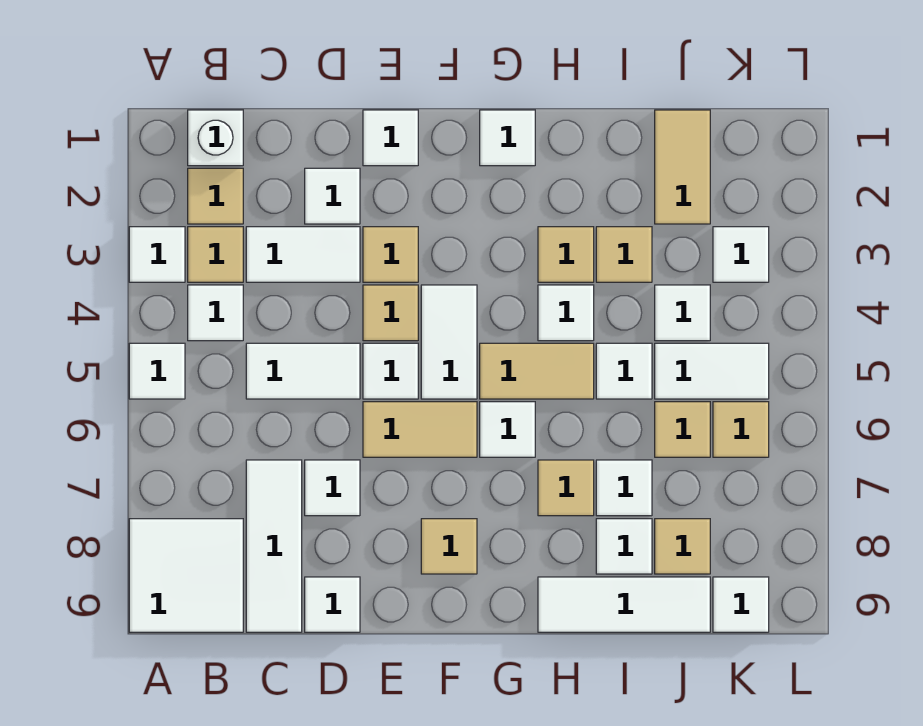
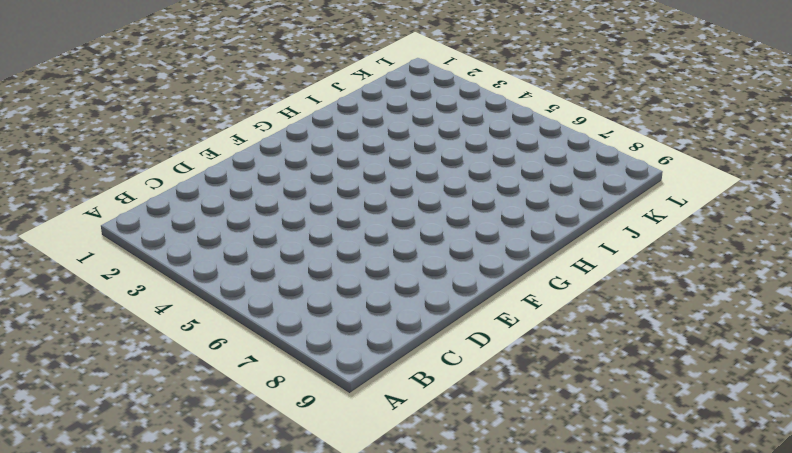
none -> white tile A3 level 1
none -> white tile A5 level 1
none -> white tile A8:B9 level 1
none -> white brick B1 level 1

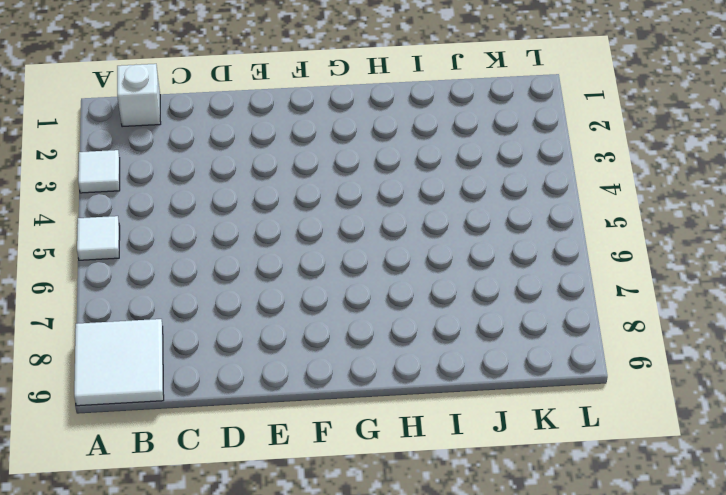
none -> tan tile B2 level 1
none -> tan tile B3 level 1
none -> white tile B4 level 1
none -> white tile C3:D3 level 1

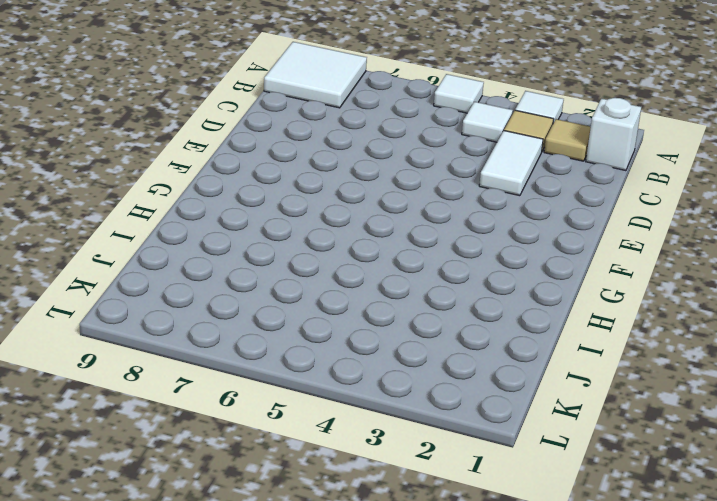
none -> white tile C5:D5 level 1
none -> white tile C7:C9 level 1
none -> white tile D2 level 1
none -> white tile D7 level 1

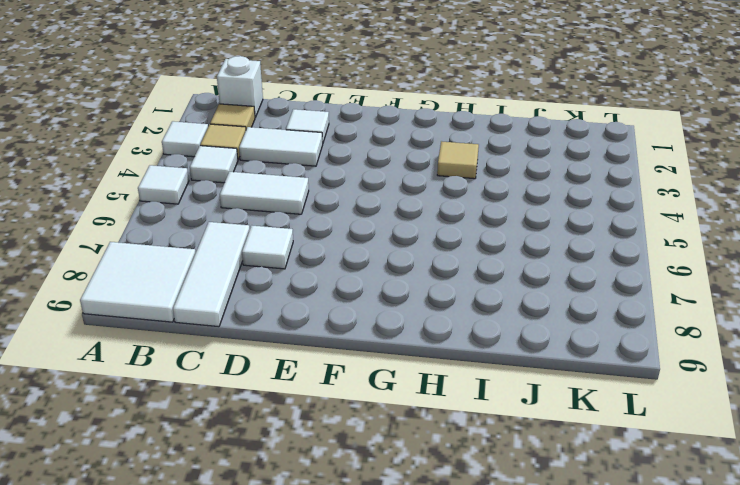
none -> white tile D9 level 1
none -> white tile E1 level 1
none -> tan tile E3 level 1
none -> tan tile E4 level 1

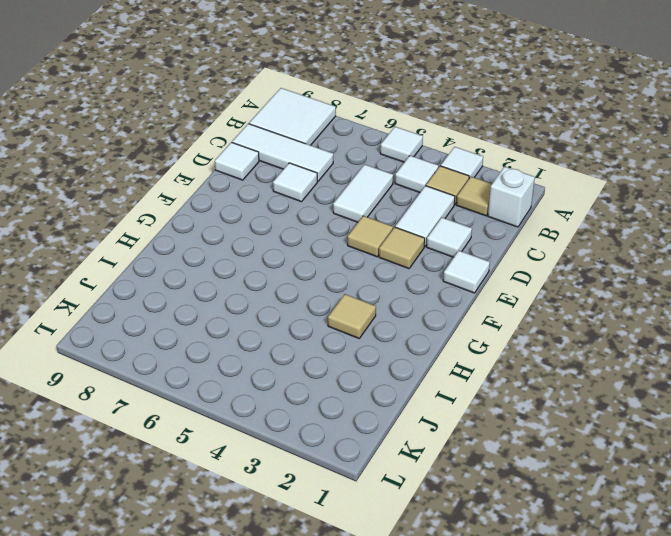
none -> white tile E5 level 1
none -> tan tile E6:F6 level 1
none -> white tile F4:F5 level 1
none -> tan tile F8 level 1

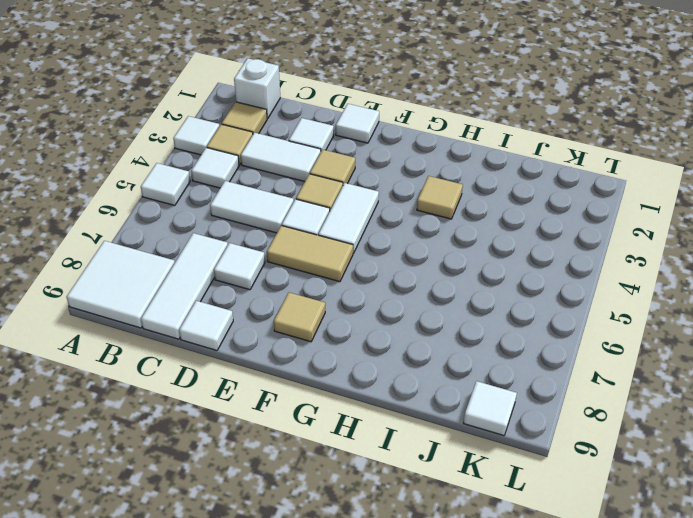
none -> white tile G1 level 1
none -> tan tile G5:H5 level 1
none -> white tile G6 level 1
none -> white tile H4 level 1

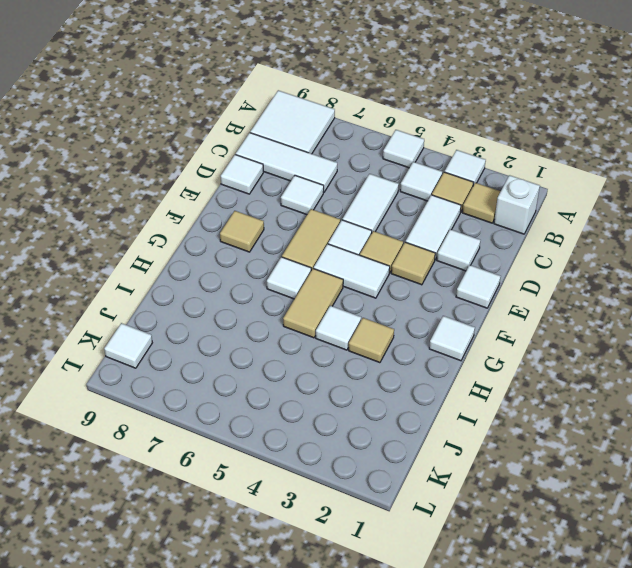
none -> tan tile H7 level 1
none -> white tile H9:J9 level 1
none -> tan tile I3 level 1
none -> white tile I5 level 1

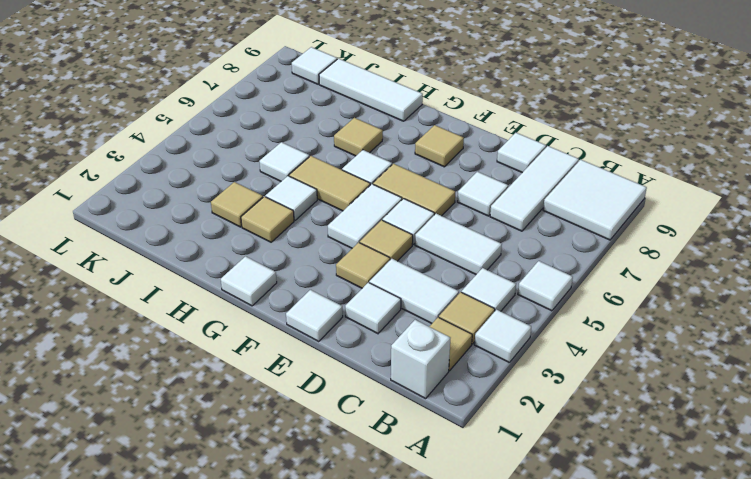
none -> white tile I7 level 1
none -> white tile I8 level 1
none -> tan tile J1:J2 level 1
none -> white tile J4 level 1

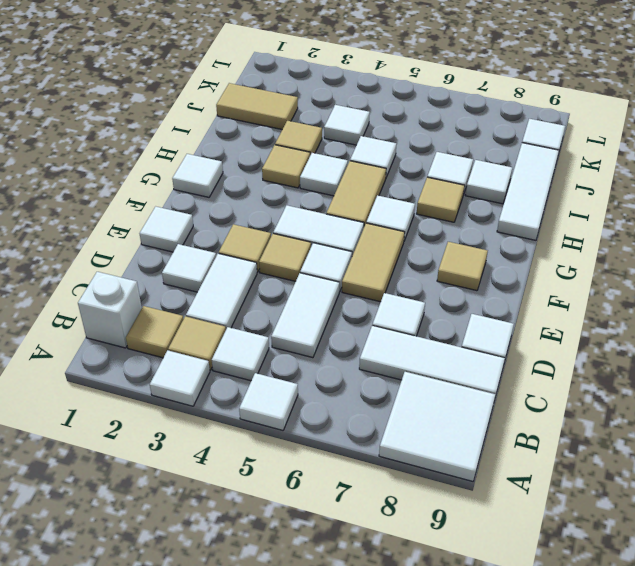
none -> white tile J5:K5 level 1
none -> tan tile J6 level 1
none -> tan tile J8 level 1
none -> white tile K3 level 1

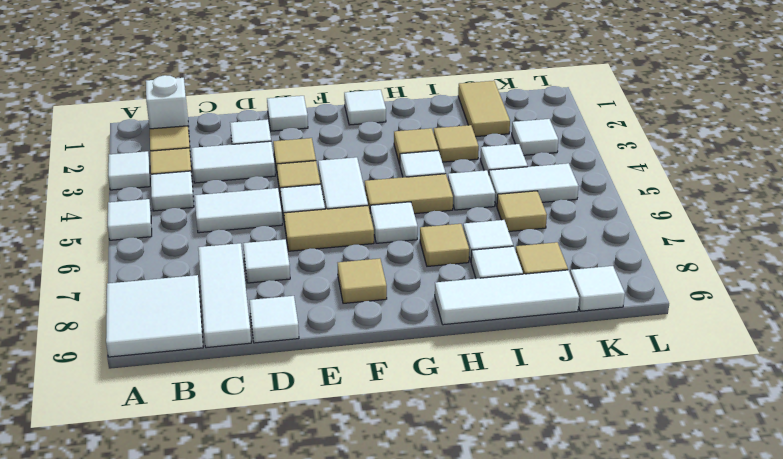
none -> tan tile K6 level 1

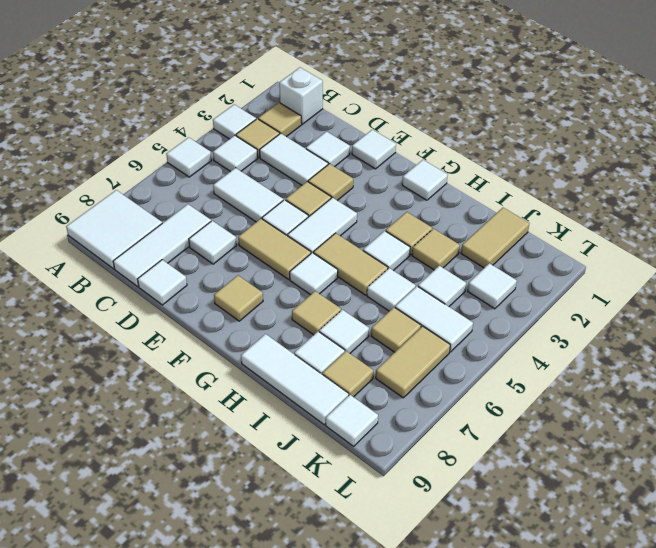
tan tile K6:K7 level 1 -> tan tile K6 level 1

